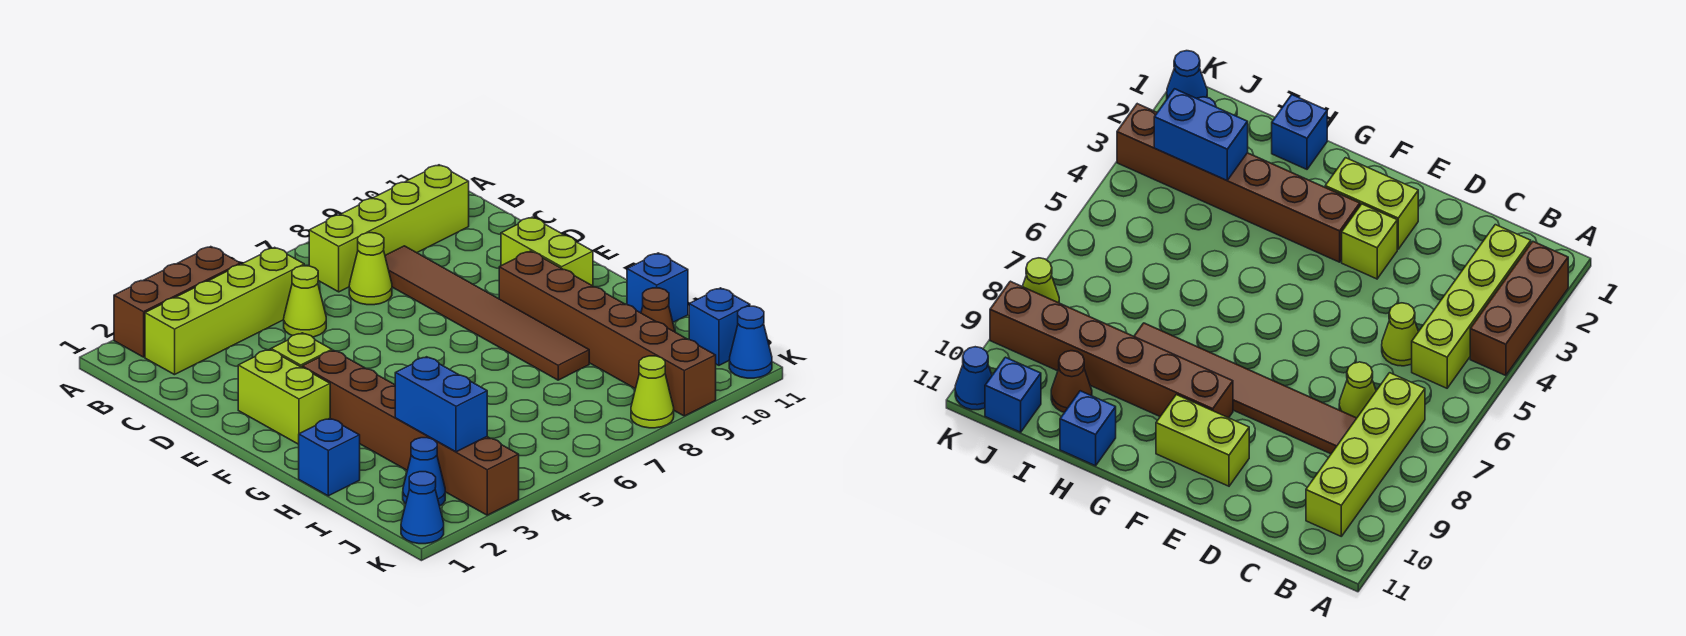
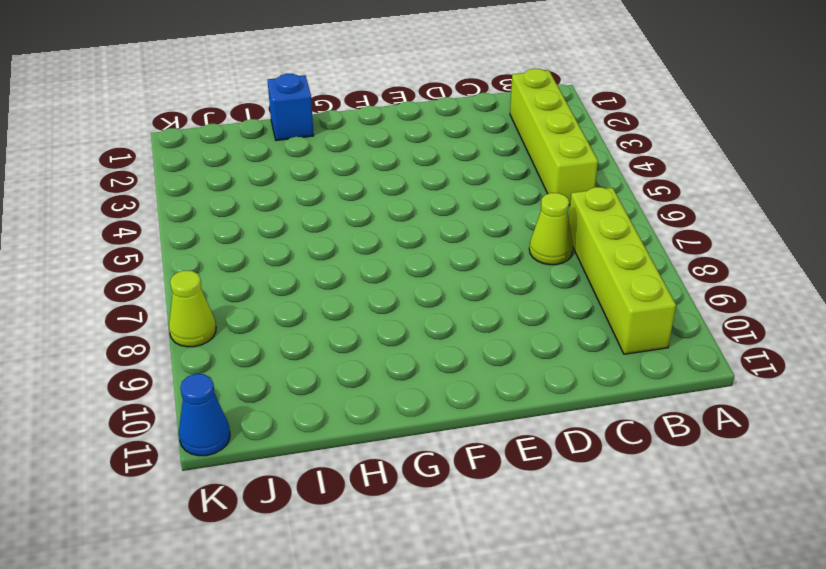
none -> brown brick A2:A4 level 1
none -> lime cone C5 level 1
none -> brown tile C8:H8 level 1

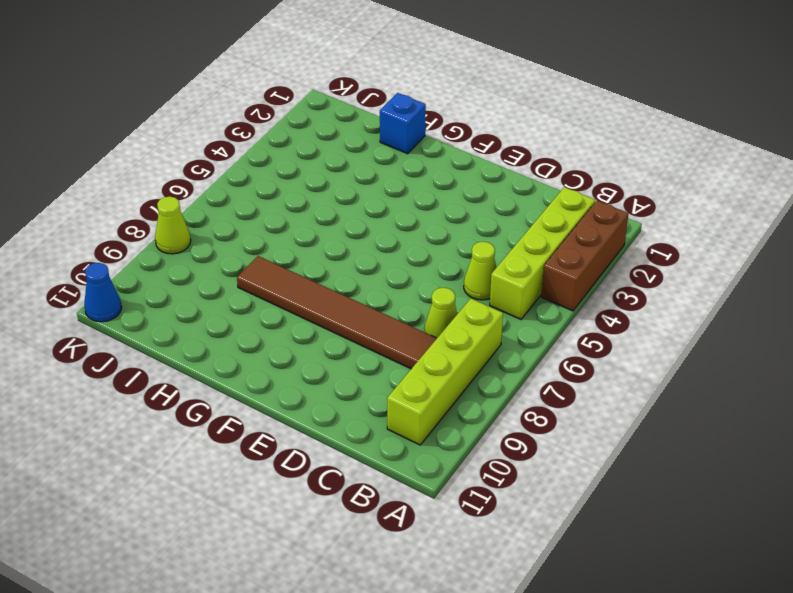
none -> lime brick E2:F2 level 1
none -> lime brick E3 level 1
none -> lime brick E10:F10 level 1

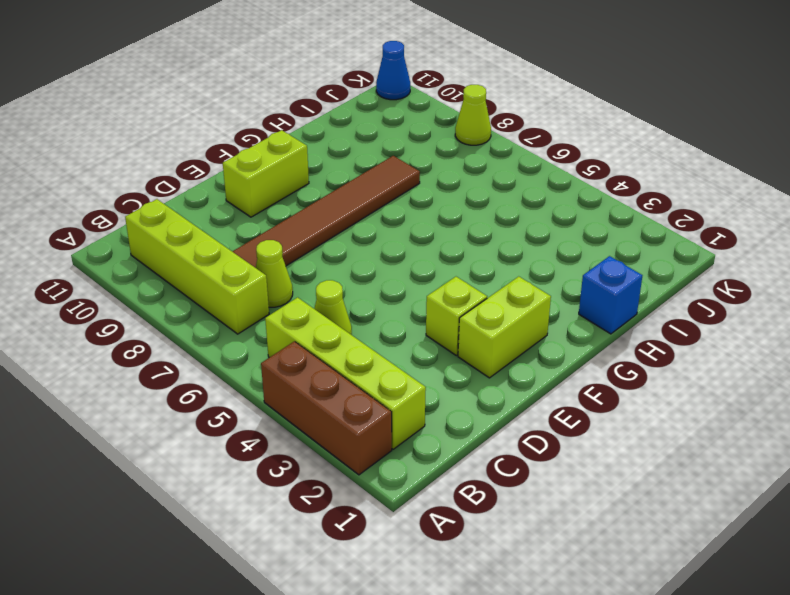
none -> brown brick F3:K3 level 1
none -> brown brick F9:K9 level 1
none -> blue brick H11 level 1

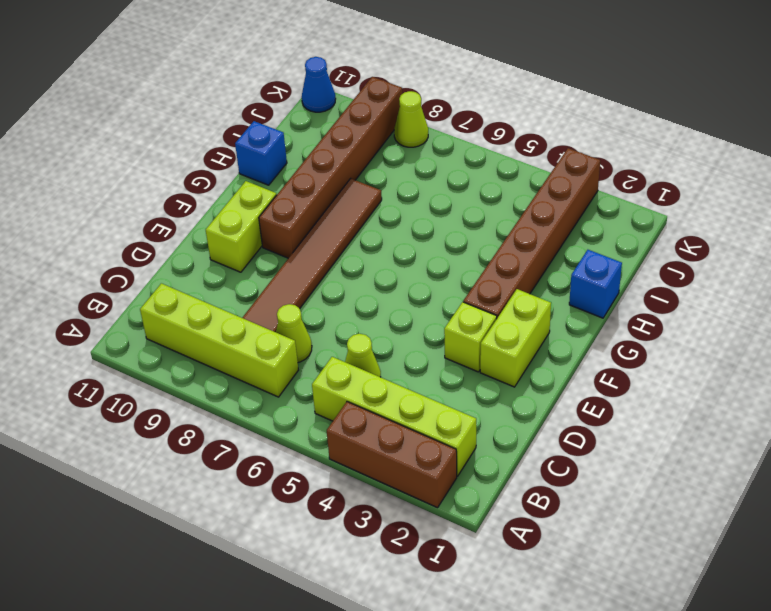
none -> brown cone I10 level 1
none -> blue cone J2 level 1
none -> blue brick J11 level 1

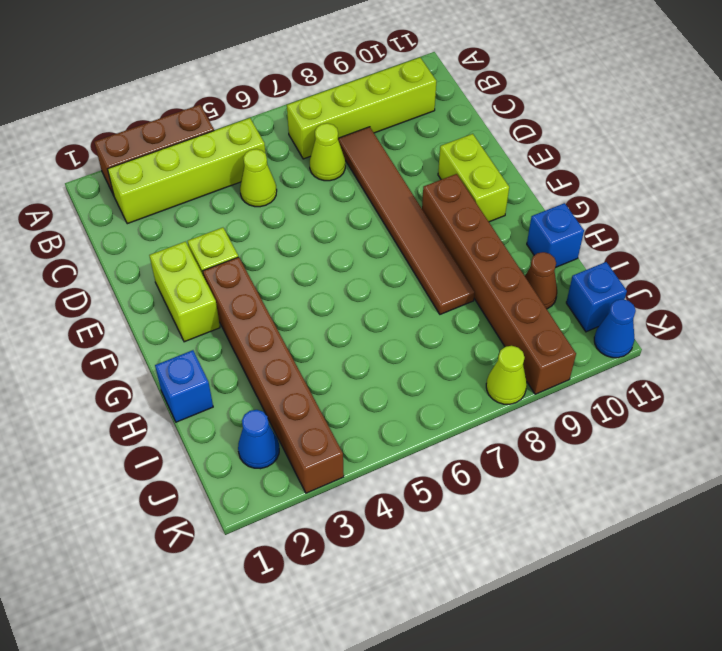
none -> blue cone K1 level 1
none -> blue brick I3:J3 level 2

